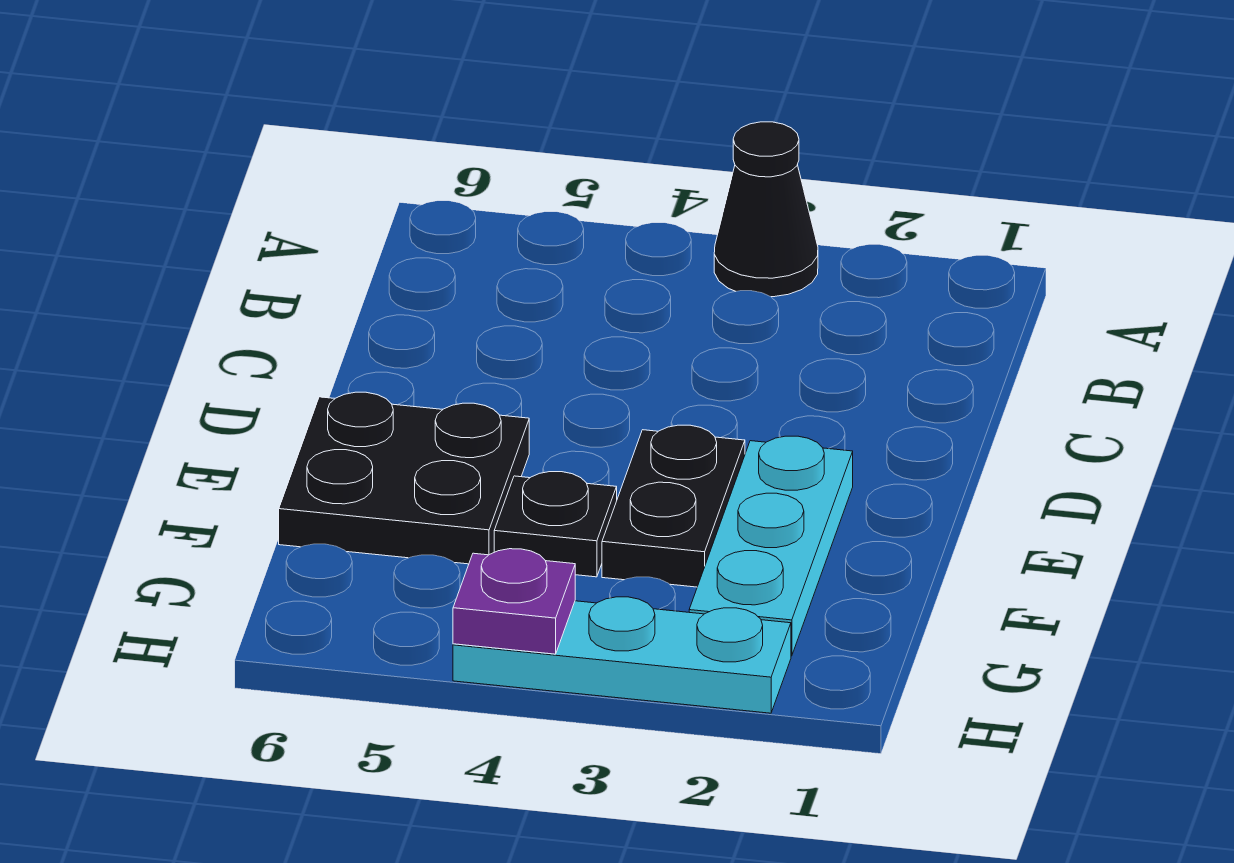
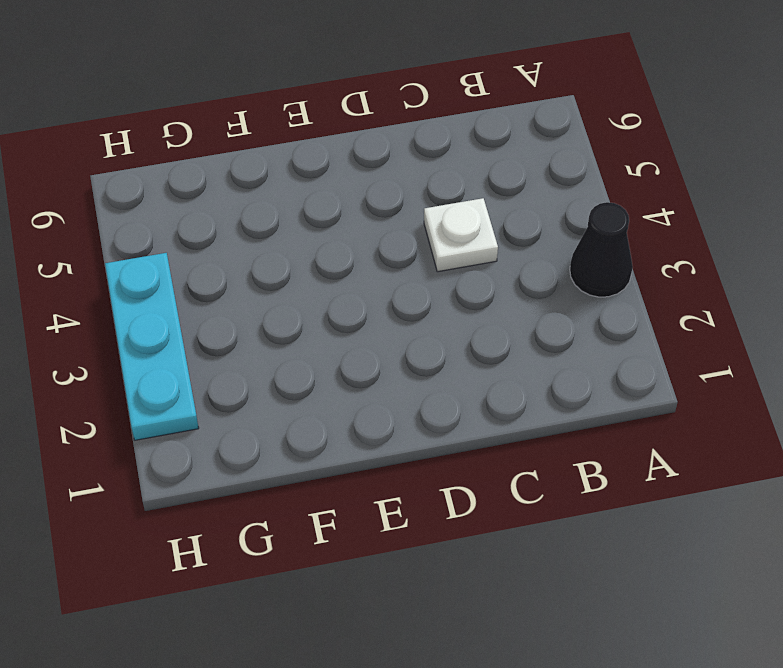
white plate C4 level 1 -> none
none -> cyan plate E2:G2 level 1
none -> black plate E3:F3 level 1

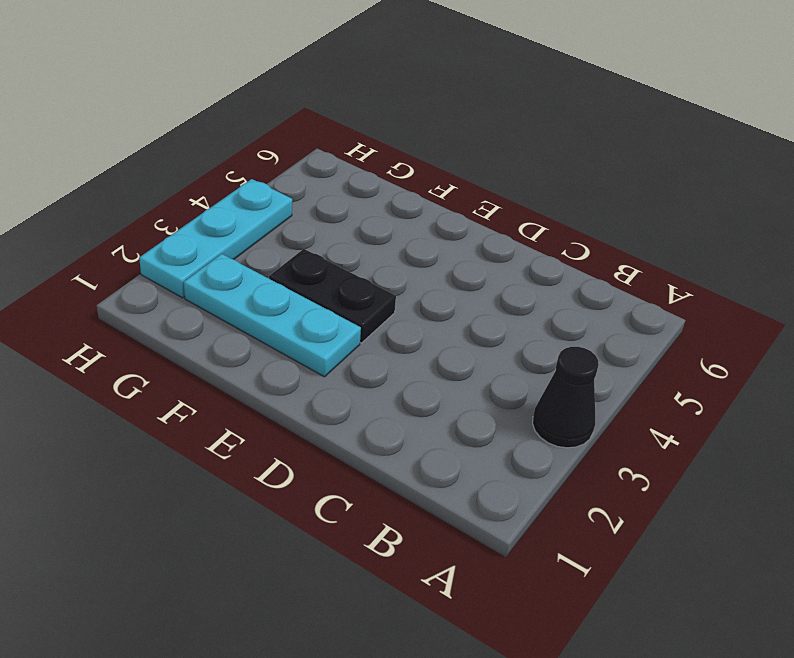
none -> black plate E5:F6 level 1
none -> black plate F4 level 1

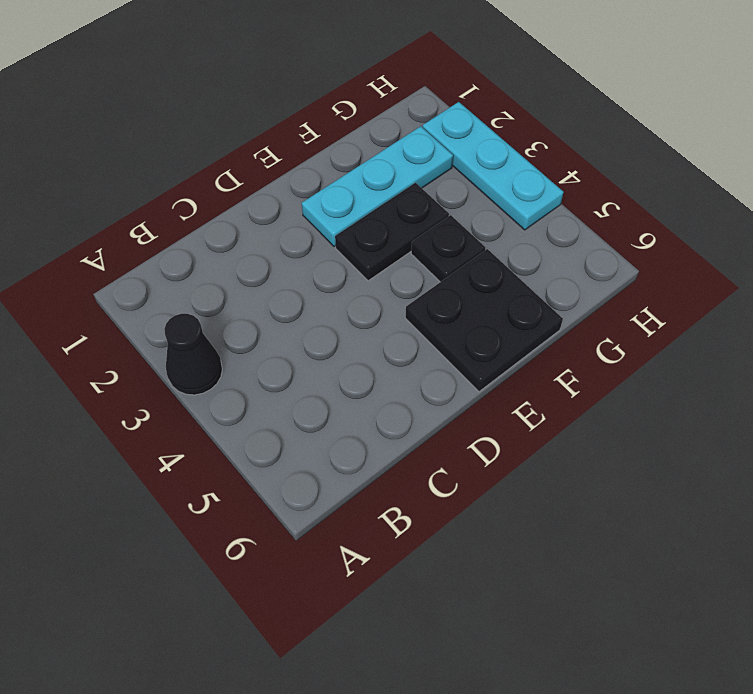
none -> purple plate H4 level 2

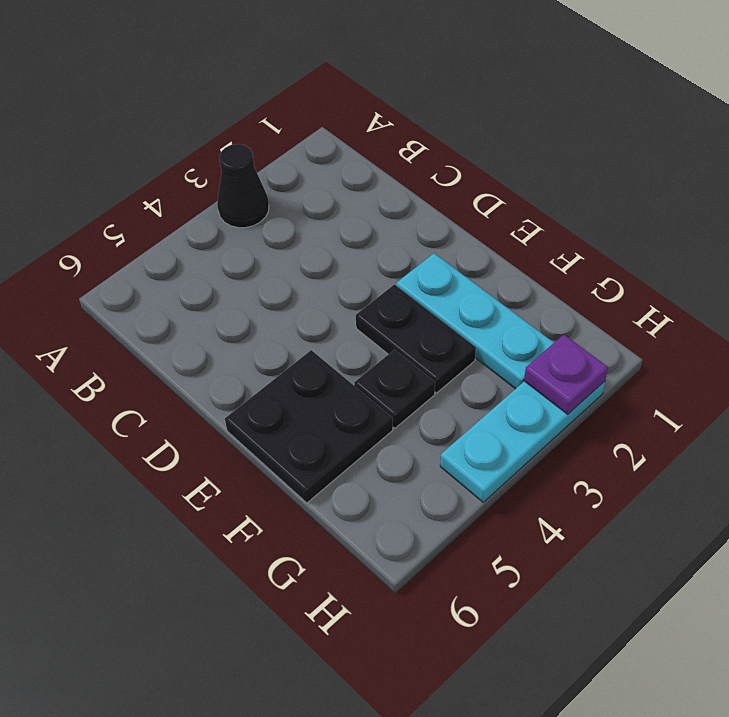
purple plate H2 level 2 -> purple plate H4 level 2

